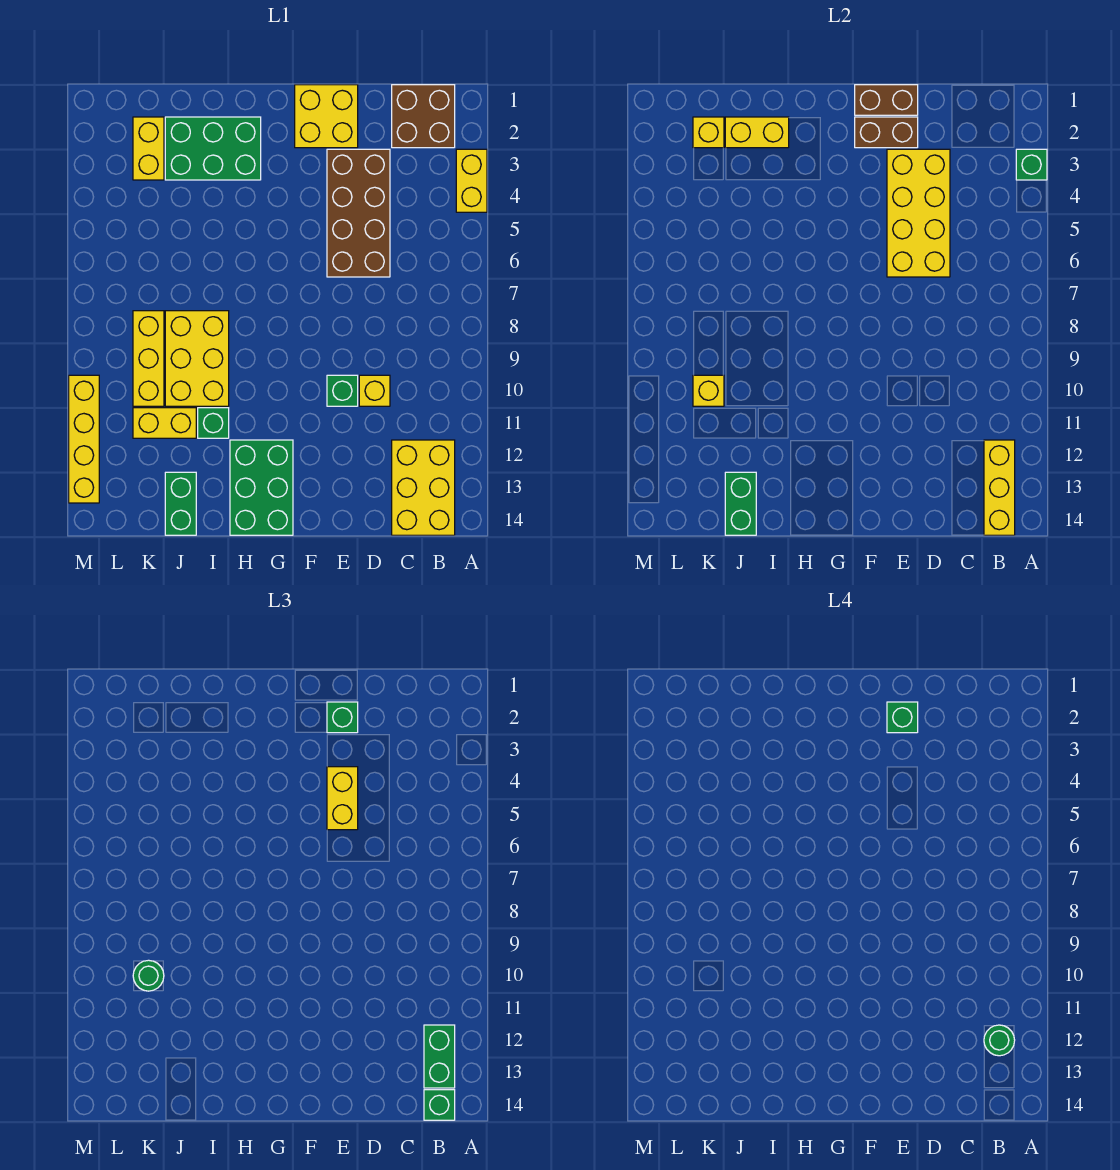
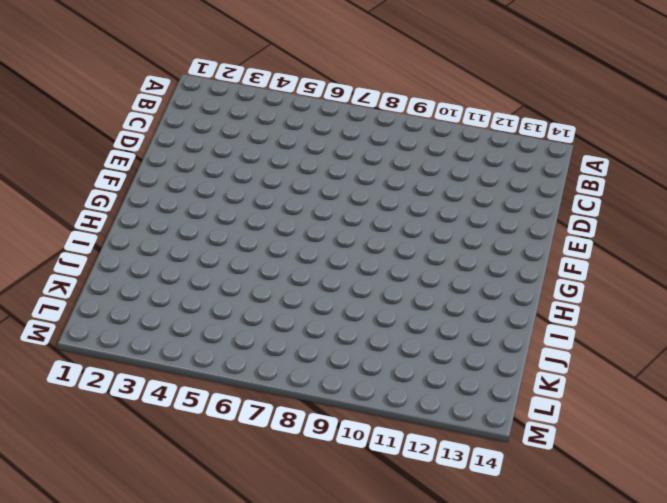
none -> yellow brick A3:A4 level 1
none -> brown brick B1:C2 level 1
none -> yellow brick B12:C14 level 1
none -> brown brick D3:E6 level 1

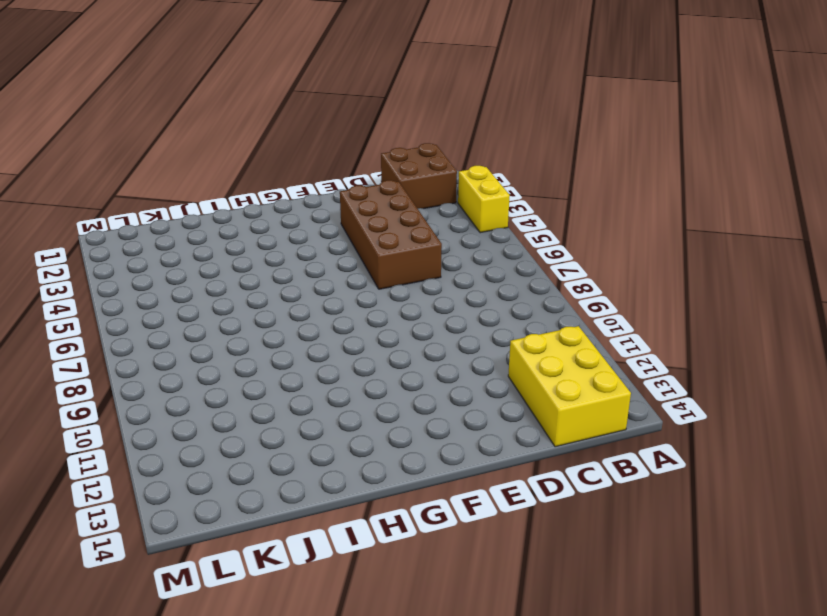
none -> yellow brick D10 level 1
none -> yellow brick E1:F2 level 1
none -> green brick E10 level 1
none -> green brick G12:H14 level 1

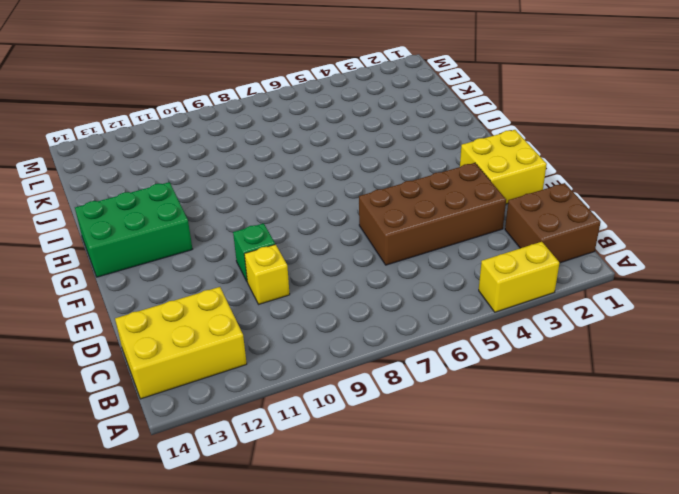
none -> green brick H2:J3 level 1
none -> yellow brick I8:J10 level 1
none -> green brick I11 level 1
none -> yellow brick J11:K11 level 1

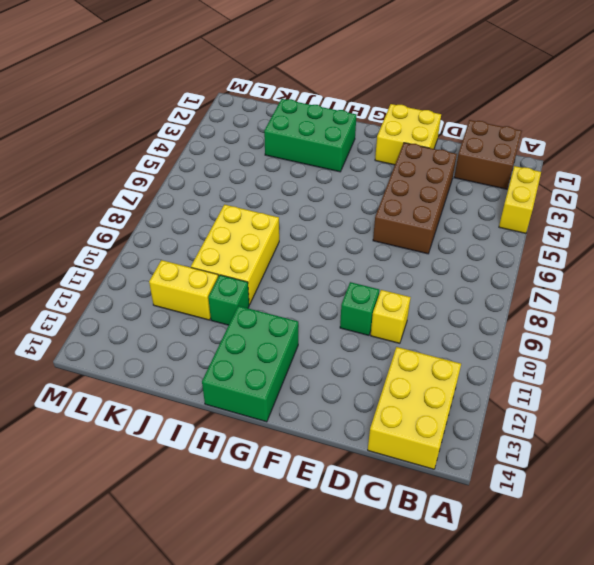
none -> green brick J13:J14 level 1
none -> yellow brick K2:K3 level 1
none -> yellow brick K8:K10 level 1
none -> yellow brick M10:M13 level 1

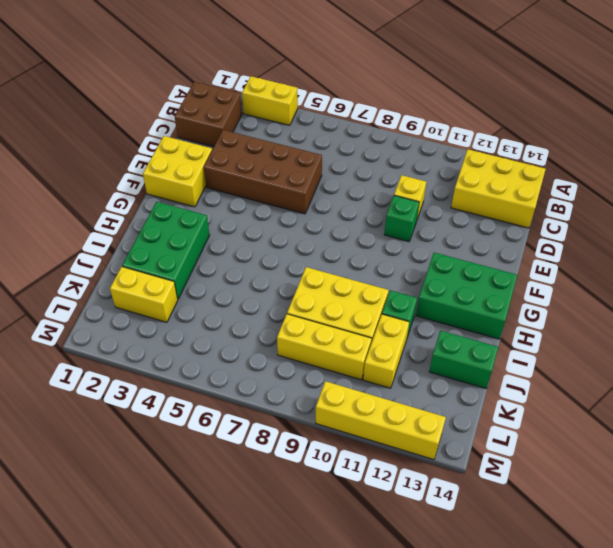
none -> green brick A3 level 2
none -> yellow brick B12:B14 level 2
none -> yellow brick D3:E6 level 2
none -> brown brick E1:F1 level 2

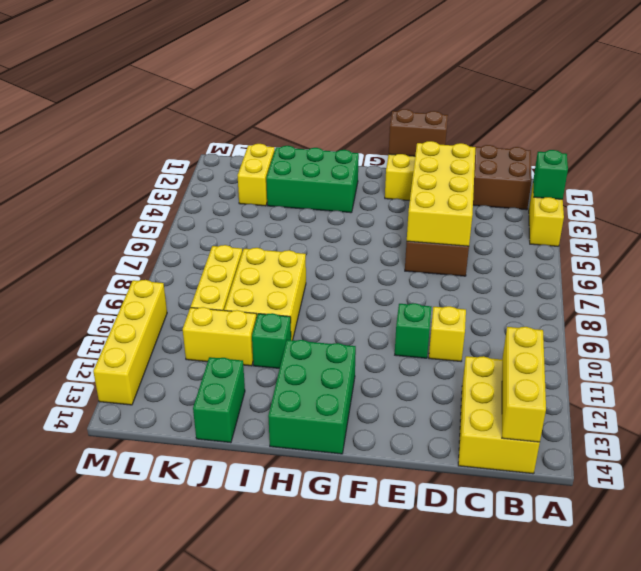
none -> brown brick E2:F2 level 2
none -> yellow brick I2:J2 level 2
none -> green brick J13:J14 level 2
none -> yellow brick K2 level 2

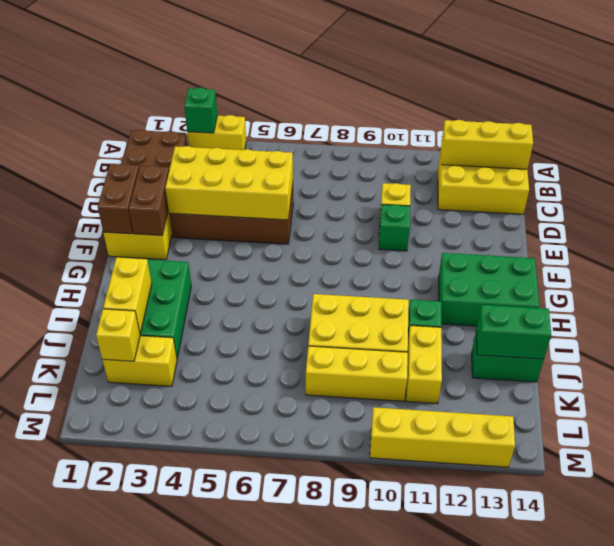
none -> yellow brick K10 level 2
none -> green brick B12:B13 level 3
none -> green brick B14 level 3
none -> green brick E2 level 3

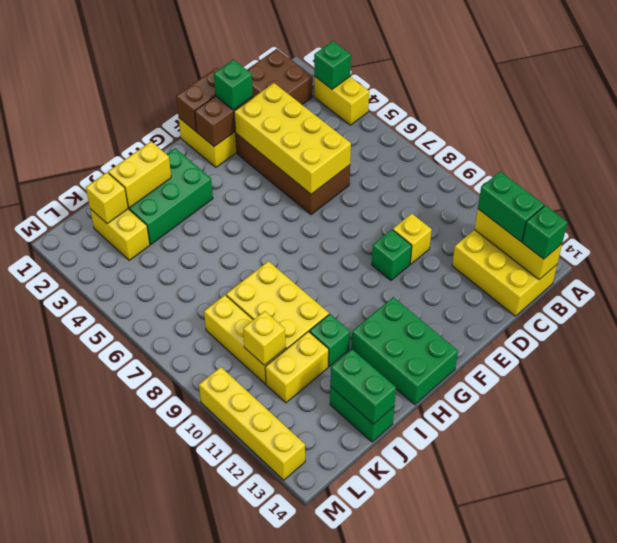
none -> yellow brick E4:E5 level 3
none -> green round brick K10 level 3
none -> green round brick B12 level 4
none -> green brick E2 level 4

